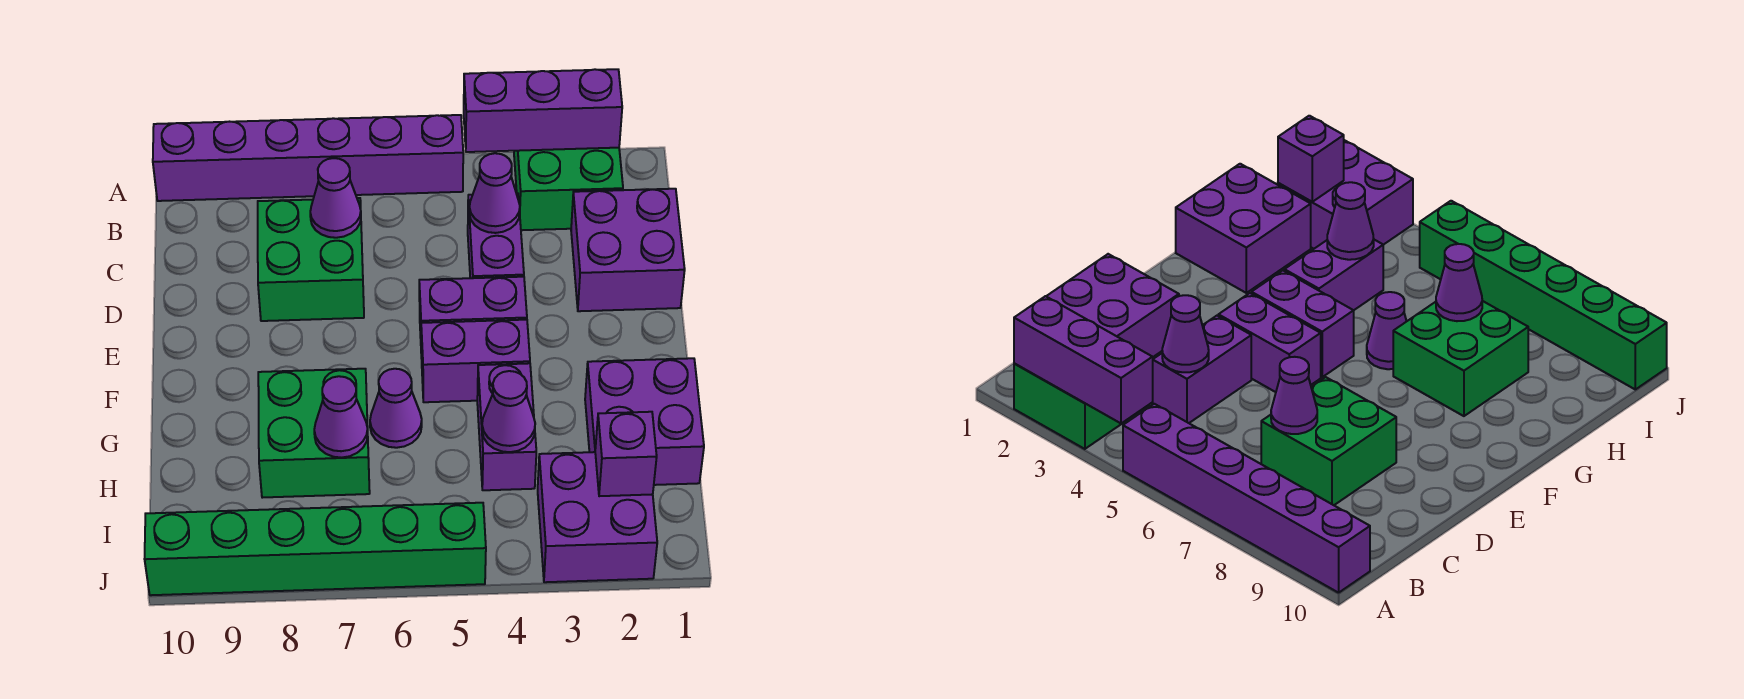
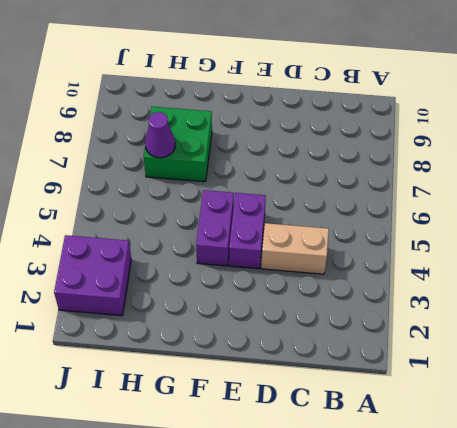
tan brick C4:D4 level 1 -> purple brick C4:D4 level 1
none -> green brick A2:B3 level 1
none -> purple brick A5:A10 level 1
none -> purple brick C1:D2 level 1

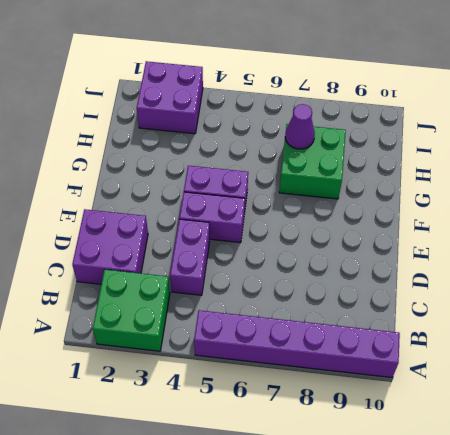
none -> green brick C7:D8 level 1
none -> purple brick G1:H2 level 1
none -> purple brick G4:H4 level 1

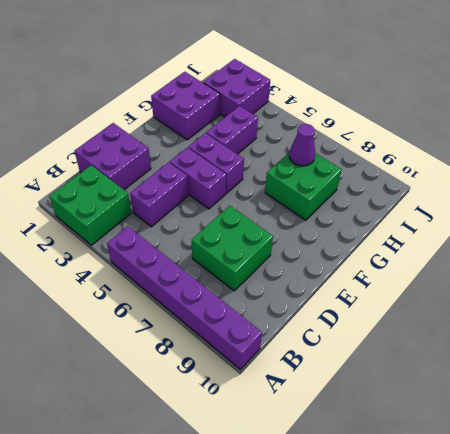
none -> purple cone G6 level 1
none -> green brick J5:J10 level 1
none -> purple brick A2:A4 level 2

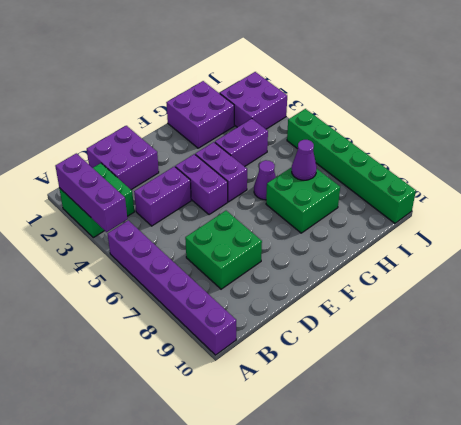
none -> purple cone C4 level 2
none -> purple cone C7 level 2
none -> purple cone H4 level 2

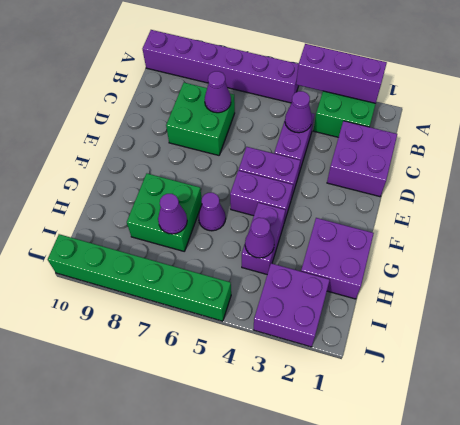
none -> purple brick I2 level 2

